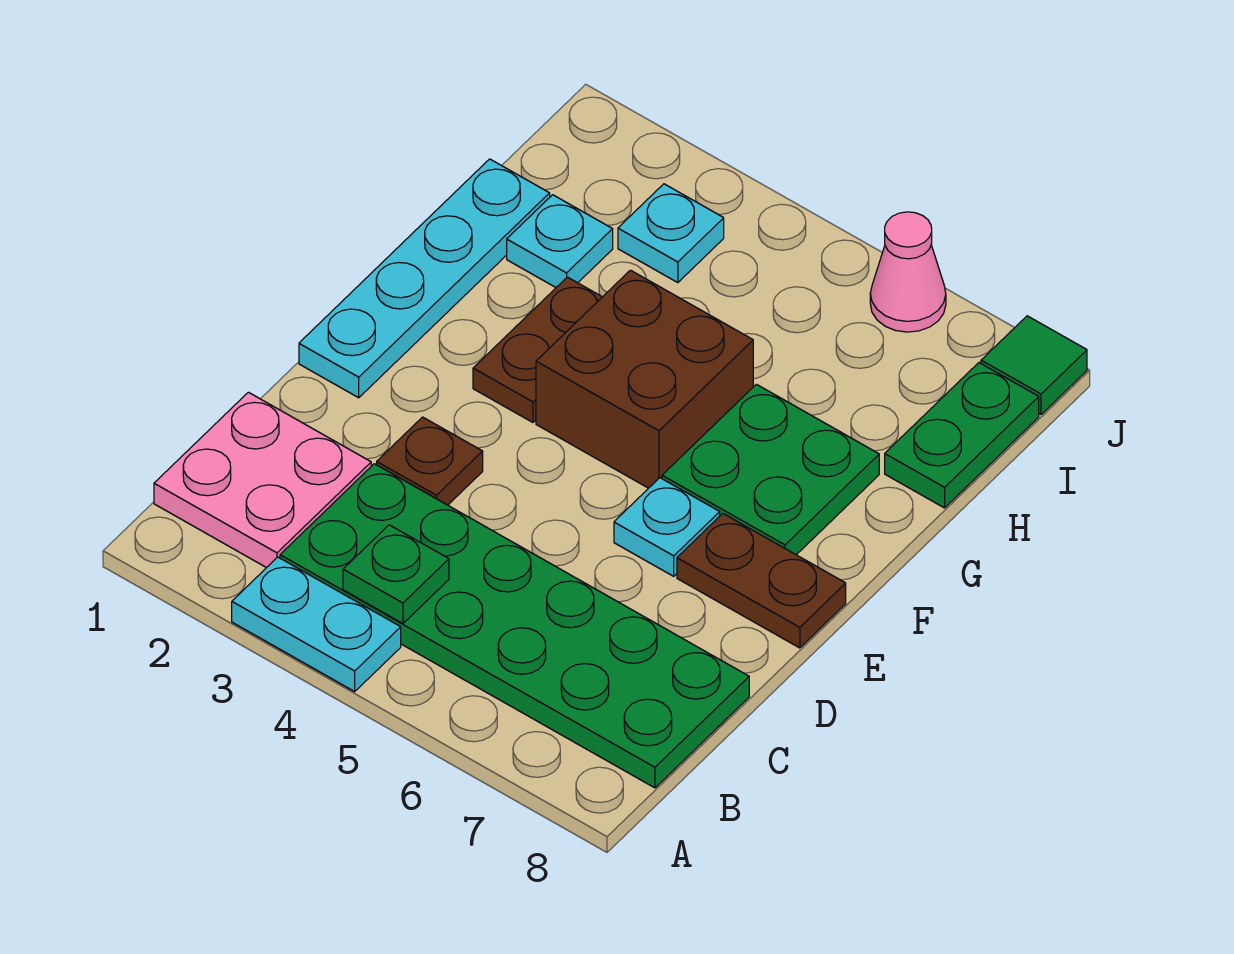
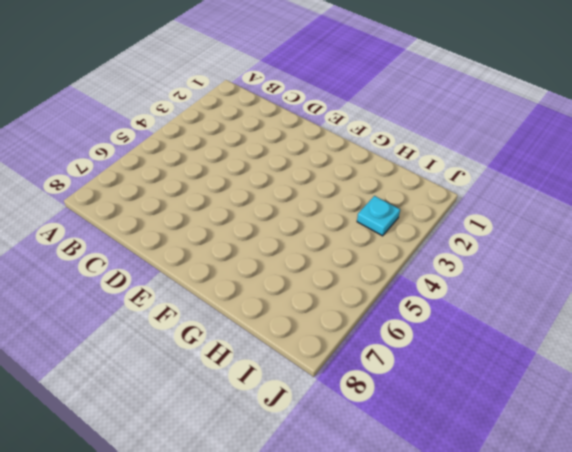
none -> cyan plate A3:A4 level 1
none -> pink plate B1:C2 level 1
none -> green plate B3:C8 level 1

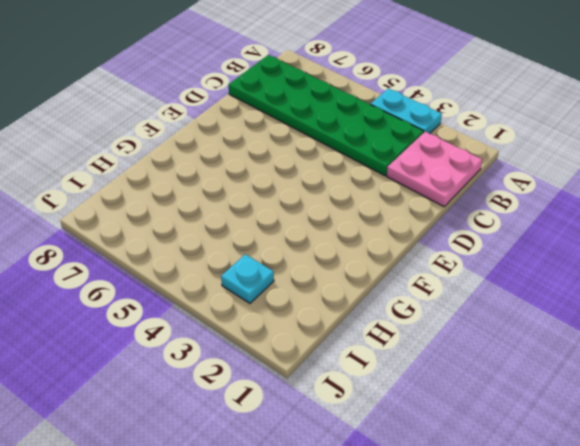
none -> brown plate D3 level 1
none -> cyan plate E1:H1 level 1
none -> cyan plate E6 level 1

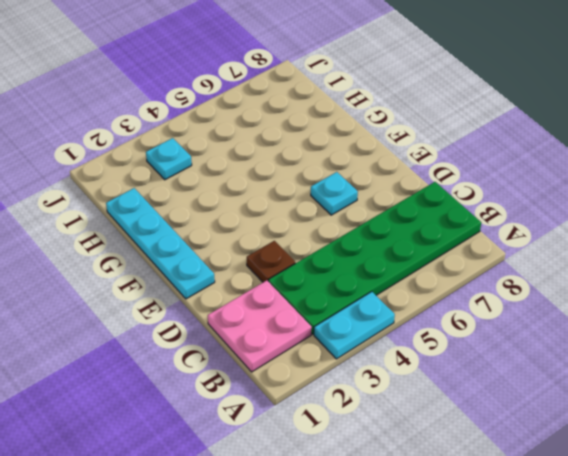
none -> brown plate E7:E8 level 1
none -> brown plate F3:G3 level 1
none -> brown brick F4:G5 level 1

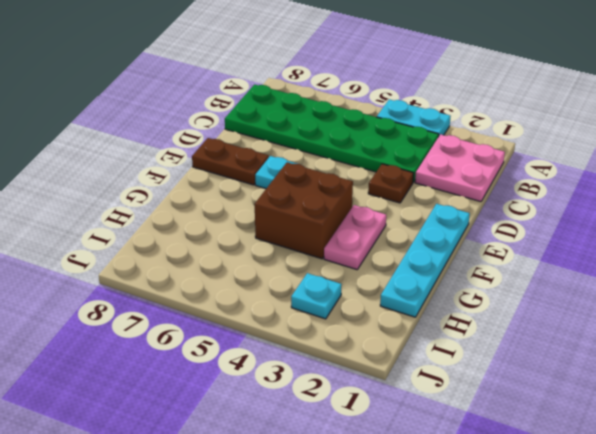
pink plate F3:G3 level 1 -> brown plate F3:G3 level 1
none -> green plate F6:G7 level 1
none -> cyan plate H2 level 1
none -> green plate H8:I8 level 1

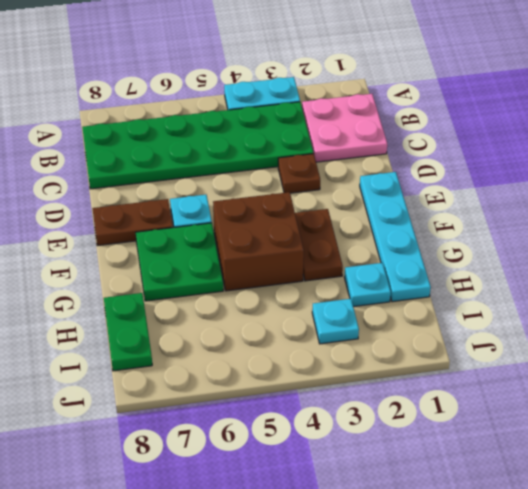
none -> pink cone J6 level 1
none -> green tile J8 level 1
none -> green plate B4 level 2

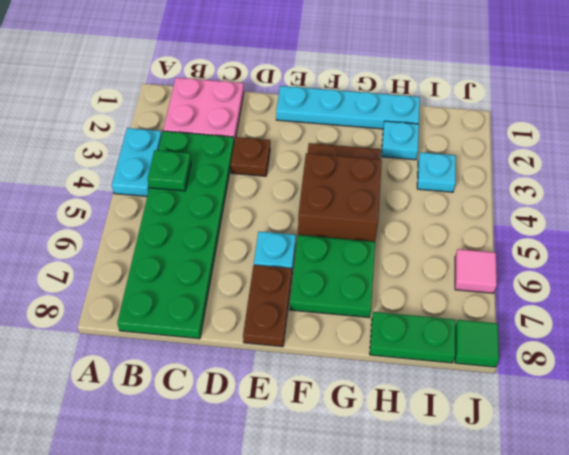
pink tile J6 level 1 -> pink cone J6 level 1

